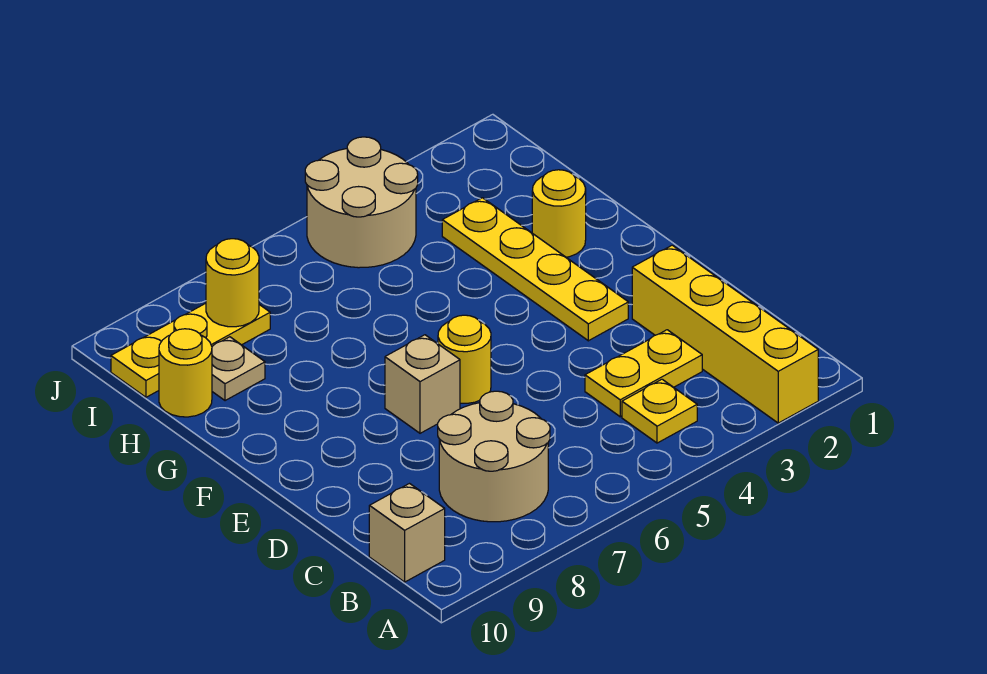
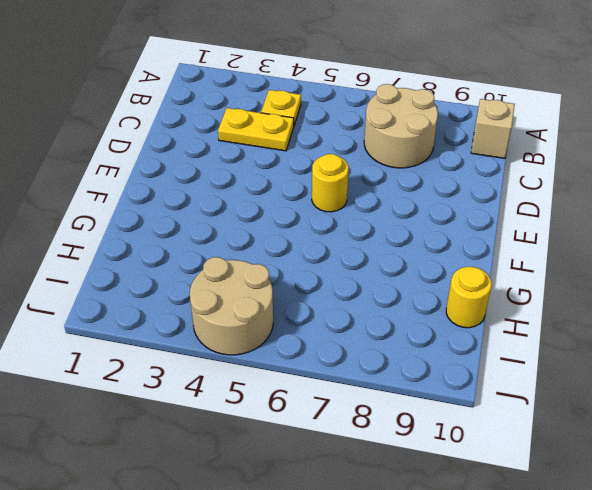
none -> yellow brick A2:D2 level 1
none -> yellow plate E3:H3 level 1
none -> tan brick E7 level 1

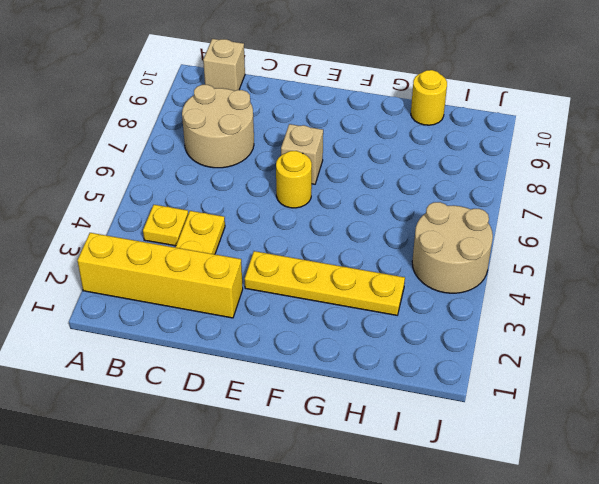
none -> yellow round brick G2 level 1
none -> tan plate H9 level 1
none -> yellow plate I8:I10 level 1

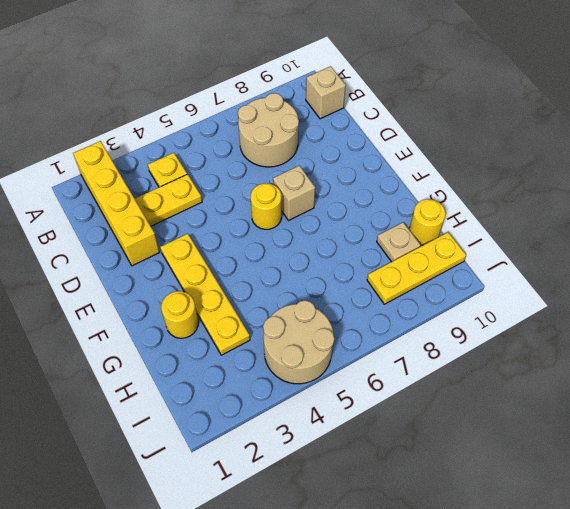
none -> yellow round brick I8 level 2

